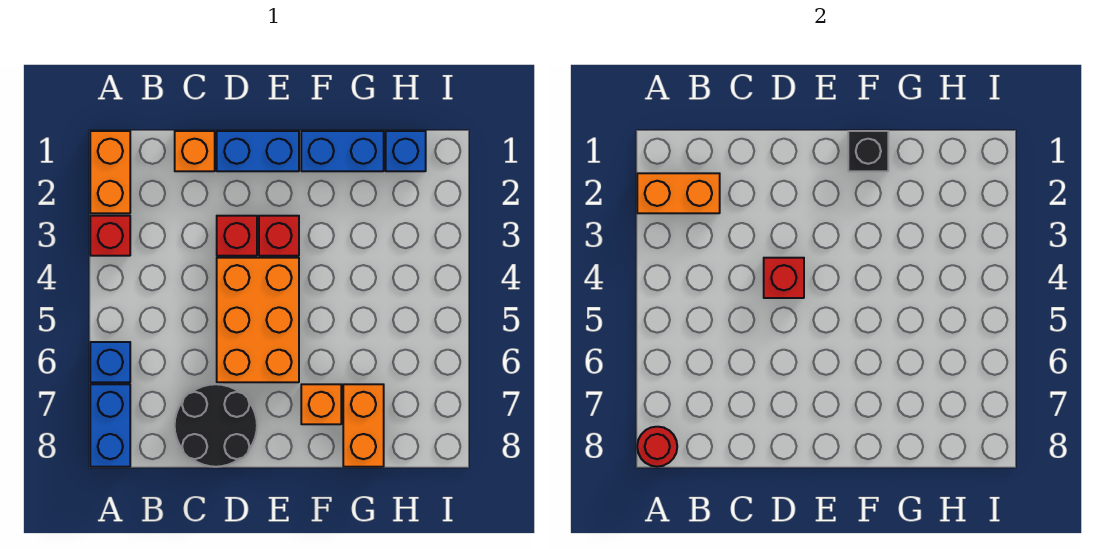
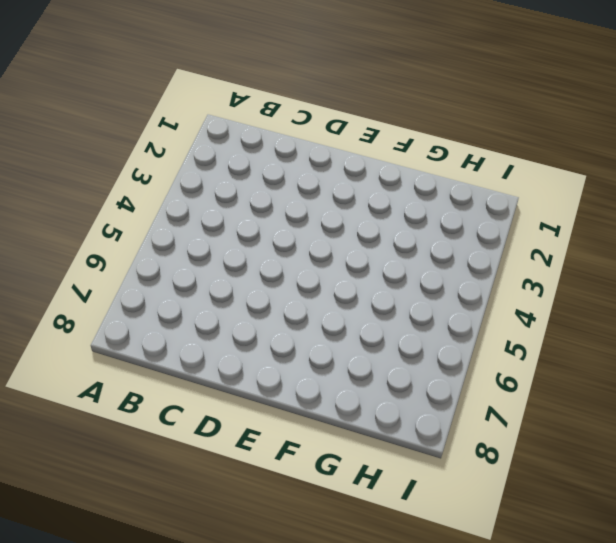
none -> orange brick A1:A2 level 1
none -> red brick A3 level 1
none -> blue brick A6 level 1

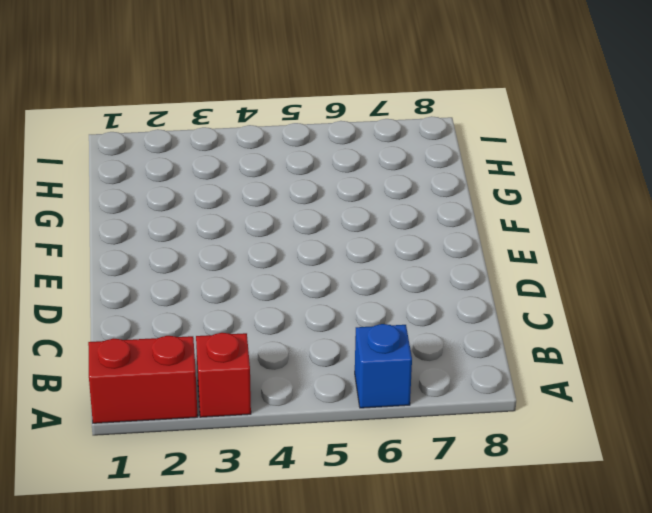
red brick A1:A2 level 1 -> orange brick A1:A2 level 1
none -> blue brick A7:A8 level 1
none -> orange brick C1 level 1
none -> black round brick C7:D8 level 1

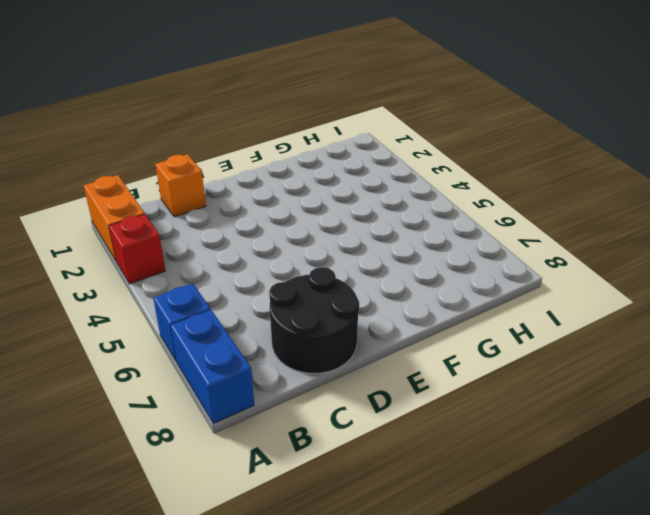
none -> blue brick D1:E1 level 1
none -> red brick D3 level 1
none -> orange brick D4:E6 level 1

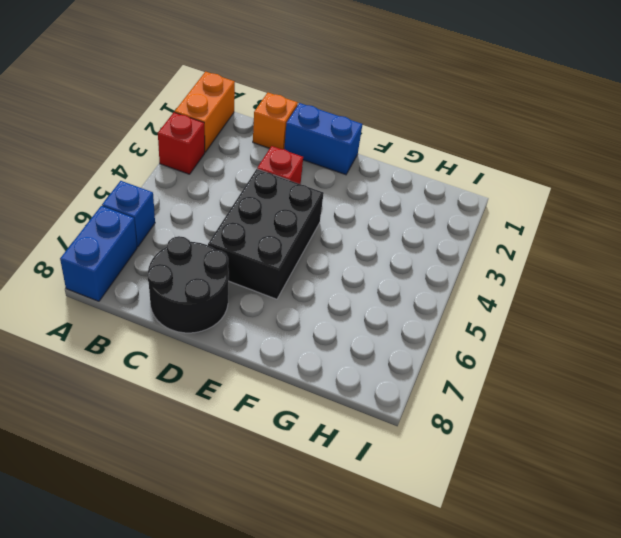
black brick D4:E6 level 1 -> orange brick D4:E6 level 1
none -> red brick E3 level 1
none -> blue brick F1:G1 level 1
none -> orange brick F7 level 1

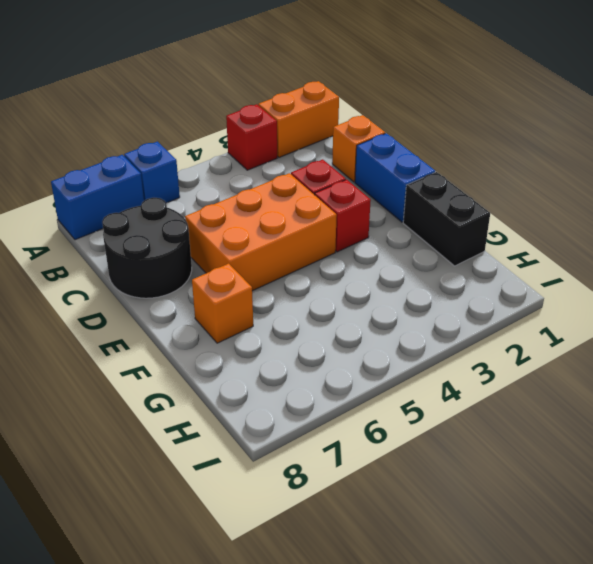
black brick F1:G1 level 1 -> blue brick F1:G1 level 1
none -> orange brick G7:G8 level 1
none -> blue brick H1 level 1
none -> orange brick A2:B2 level 2

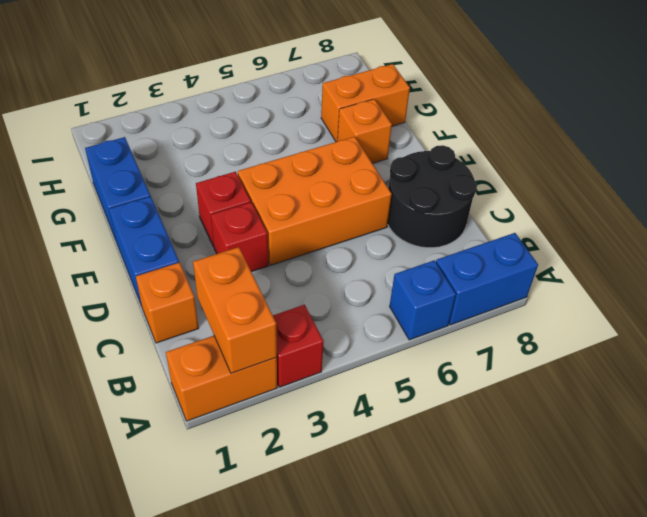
none -> blue brick H1 level 1
none -> red round brick A8 level 2
none -> red brick D4 level 2

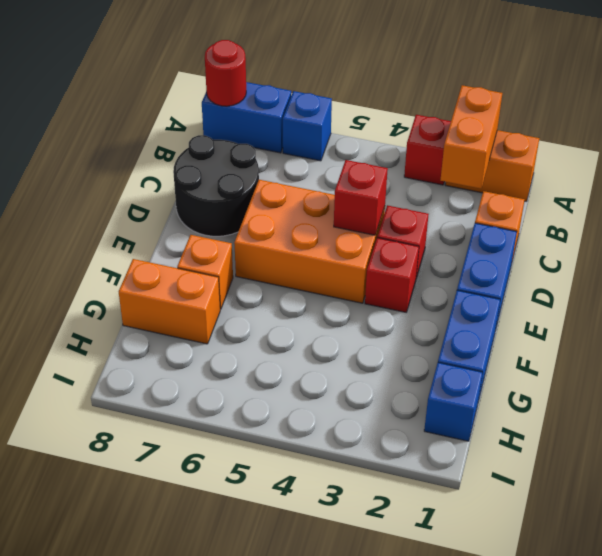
none -> black brick F1 level 2

